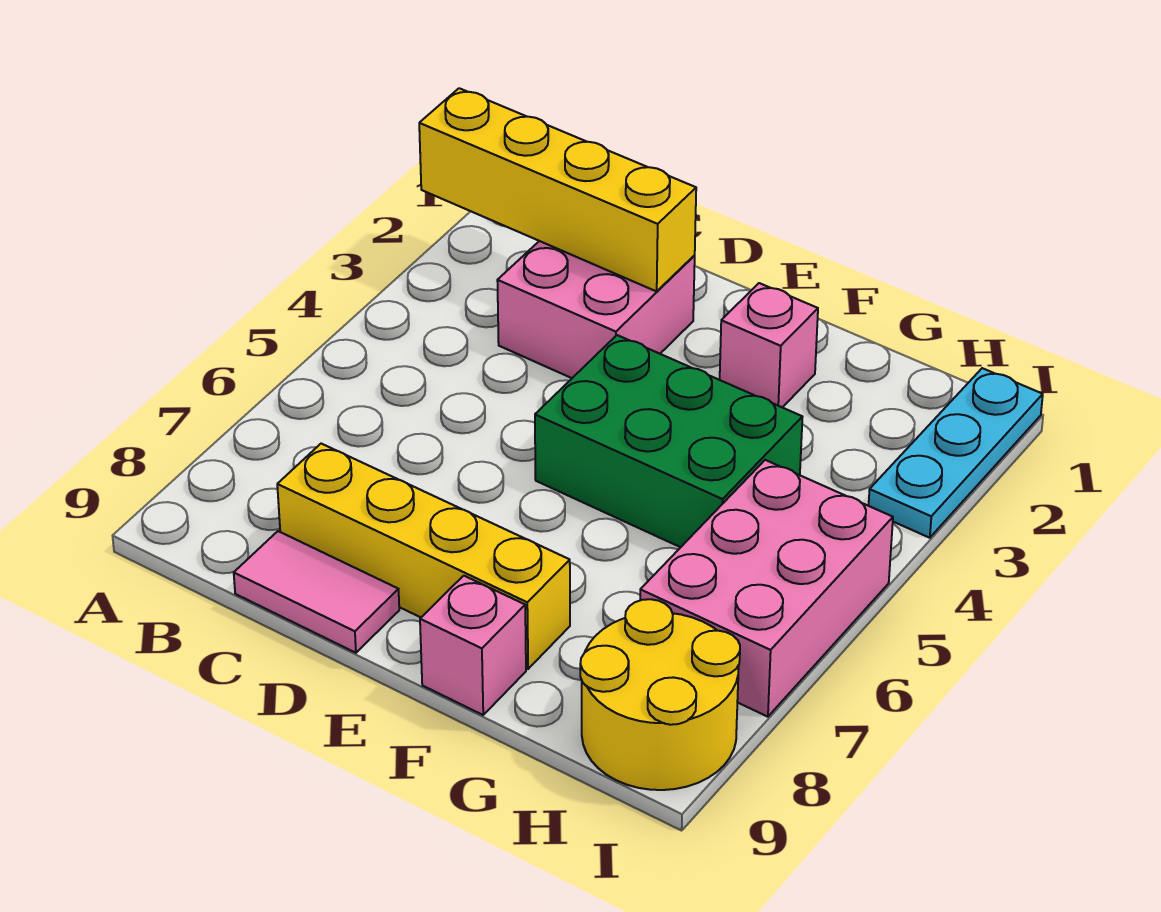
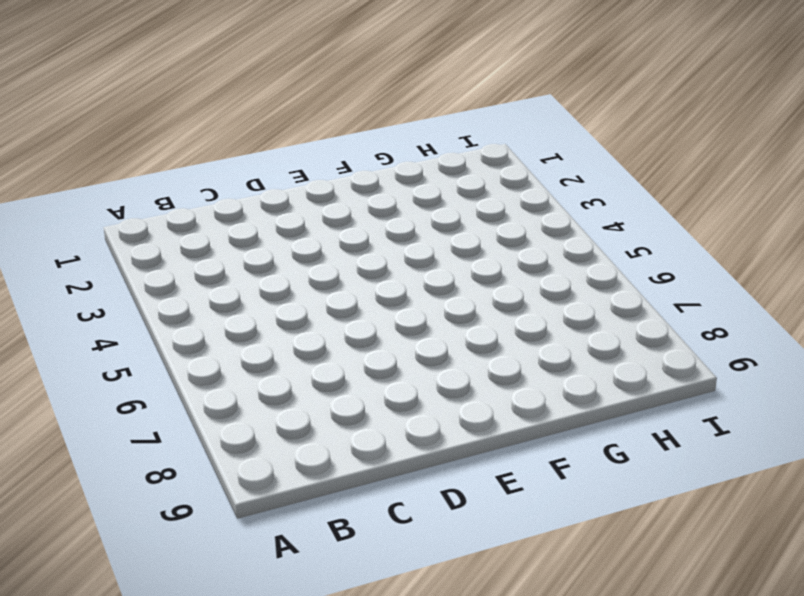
none -> pink brick C2:D3 level 1
none -> yellow brick C8:F8 level 1

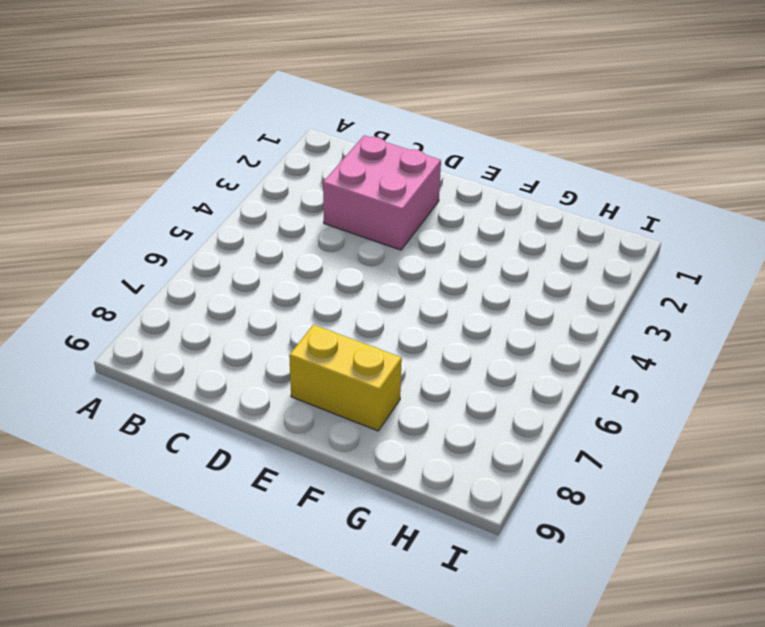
yellow brick E8:F8 level 1 -> yellow brick C8:F8 level 1
none -> pink tile C9:D9 level 1
none -> green brick E4:G5 level 1

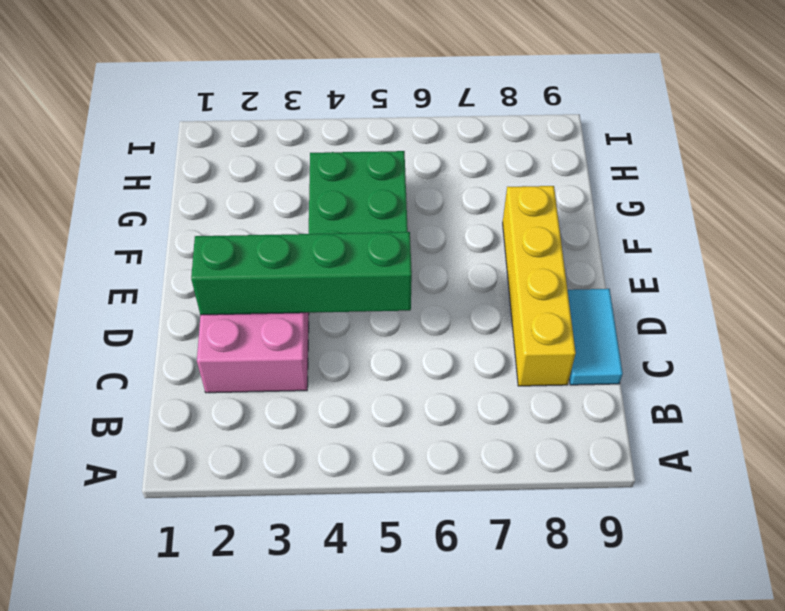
cyan tile C9:D9 level 1 -> pink tile C9:D9 level 1
green brick D2:D5 level 2 -> yellow brick A2:D2 level 2
none -> pink brick F2 level 1
none -> pink brick F9 level 1

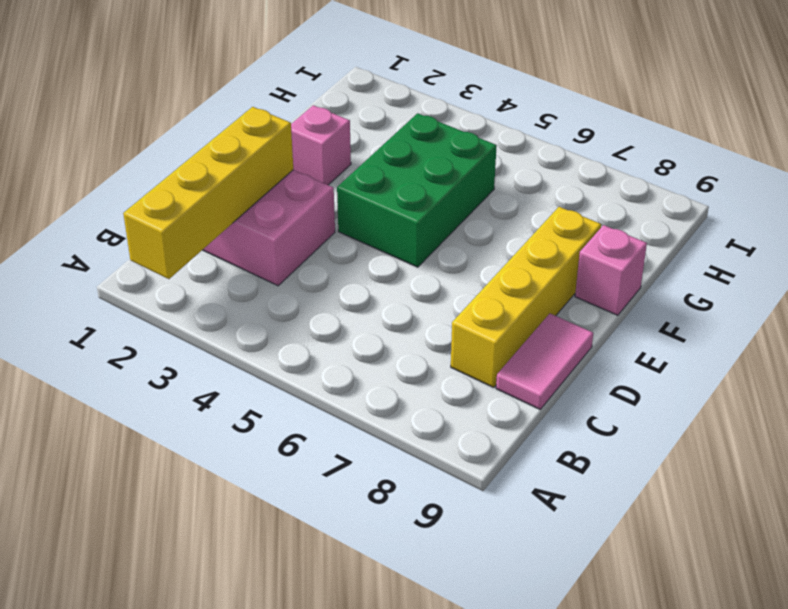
none -> pink brick H5:I7 level 1
none -> yellow round brick H8:I9 level 1

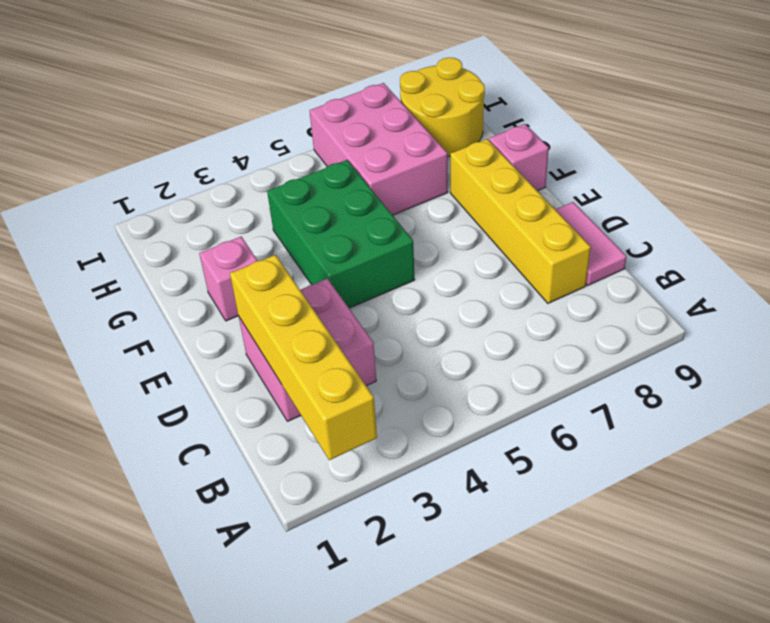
pink brick G6:I7 level 1 -> pink brick H5:I7 level 1
none -> cyan plate I1:I3 level 1

